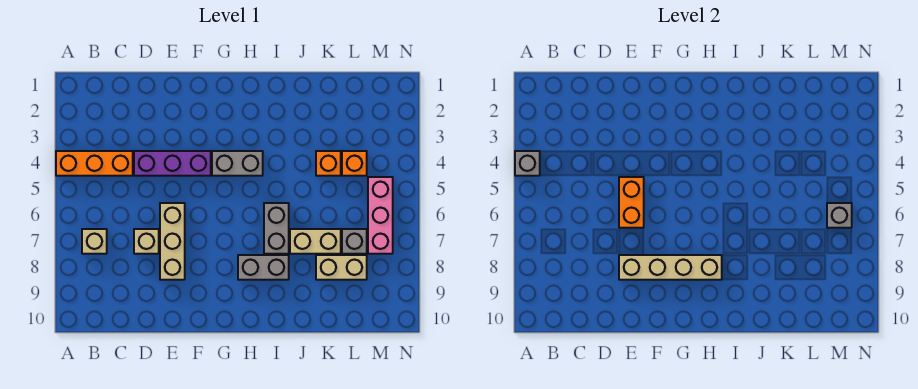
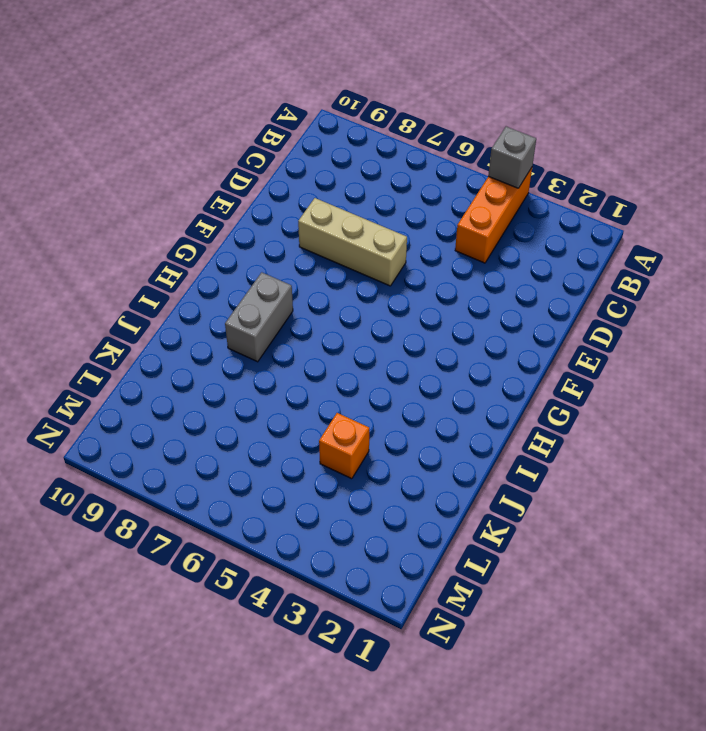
none -> tan brick B7 level 1
none -> purple brick D4:F4 level 1
none -> tan brick D7 level 1

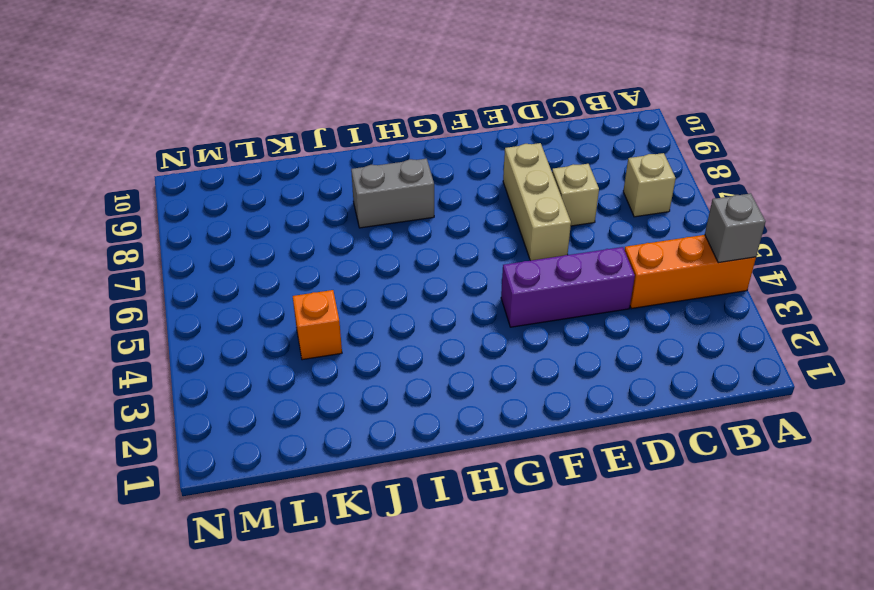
none -> grey brick G4:H4 level 1
none -> grey brick I6:I7 level 1
none -> tan brick J7:K7 level 1

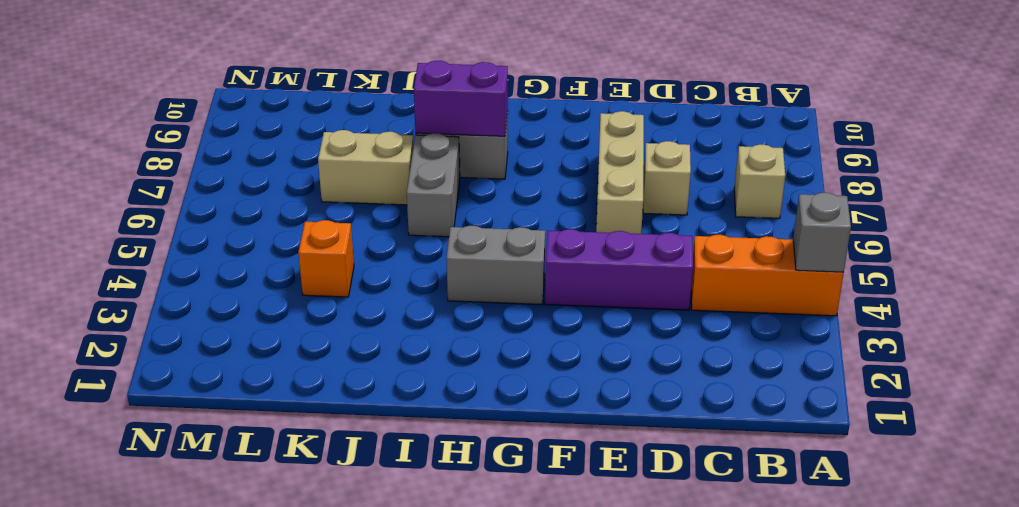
purple brick H8:I8 level 2 -> tan brick E8:H8 level 2
none -> tan brick K8:L8 level 1
none -> orange brick L4 level 1
none -> grey brick L7 level 1

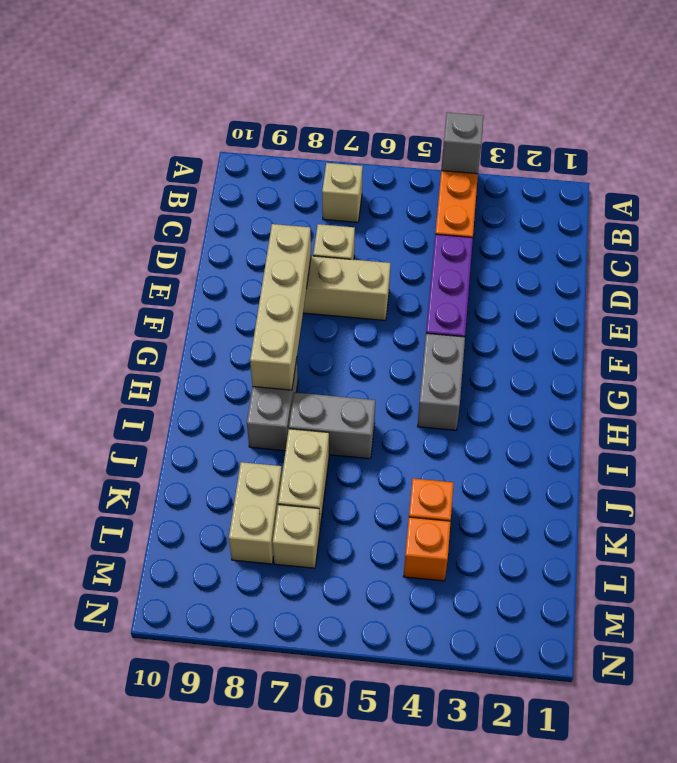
tan brick L7 level 1 -> grey brick L7 level 1
none -> pink brick M5:M7 level 1
none -> orange brick E5:E6 level 2
none -> grey brick M6 level 2

